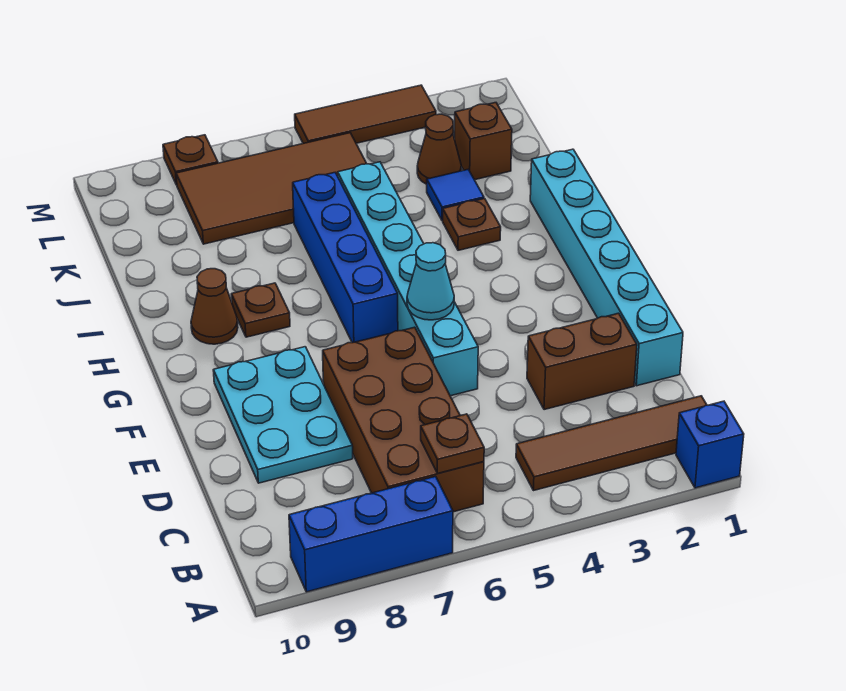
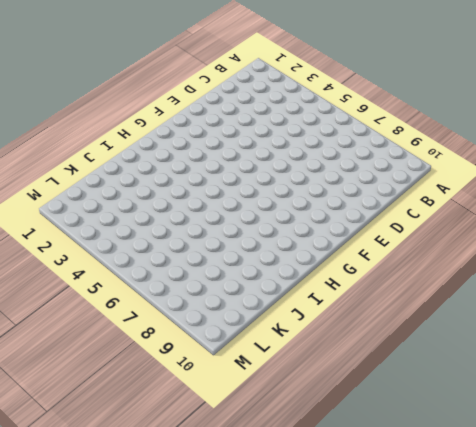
none -> blue brick A1 level 1
none -> blue brick A7:A9 level 1
none -> brown tile B1:B4 level 1

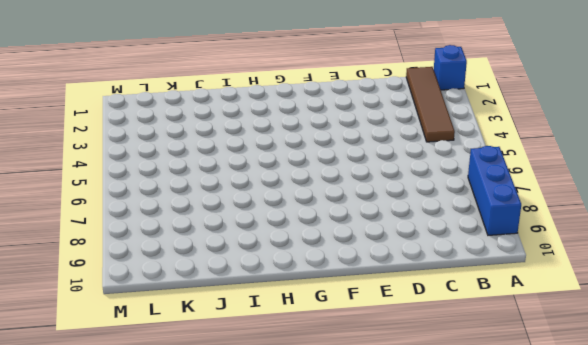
none -> brown brick B6:E7 level 1
none -> cyan brick D1:I1 level 1
none -> brown brick D2:D3 level 1

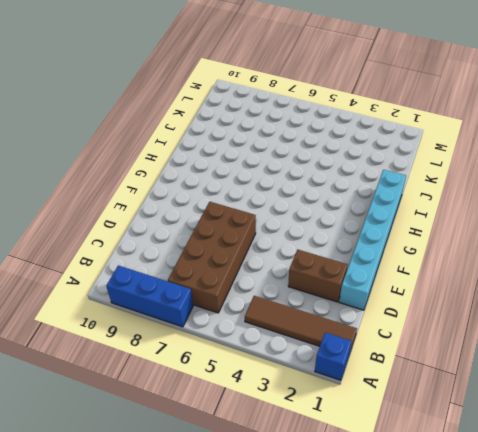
none -> cyan plate D8:F9 level 1
none -> cyan brick E5:J5 level 1
none -> blue brick G6:J6 level 1

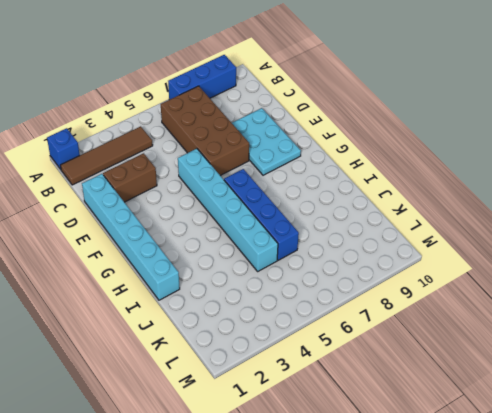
none -> brown plate H8 level 1
none -> brown cone H9 level 1
none -> brown plate I3 level 1

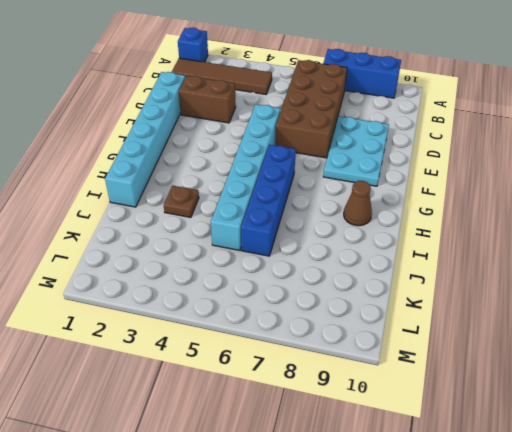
none -> brown plate H8 level 1
none -> blue tile J3 level 1
none -> brown brick K2 level 1

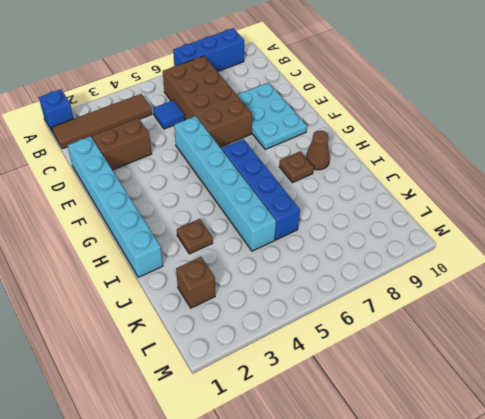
blue tile C5 level 1 -> blue tile J3 level 1
none -> brown cone K3 level 1
none -> brown tile K5:L8 level 1
none -> brown tile M3:M5 level 1

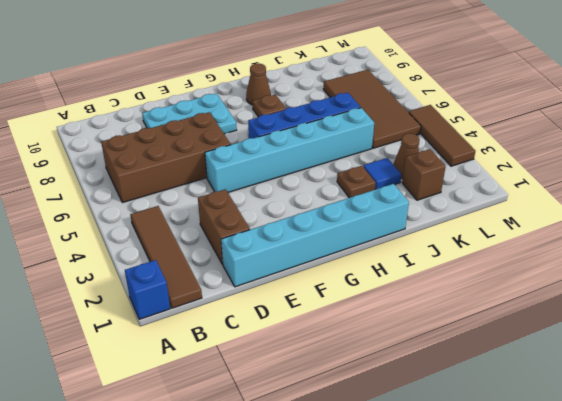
none -> blue brick A7:A9 level 1
none -> brown plate M8 level 1
none -> brown plate B6 level 2

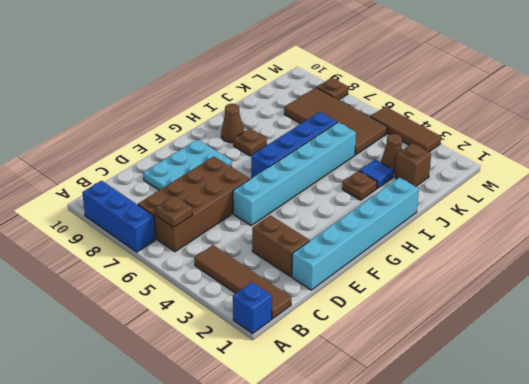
none -> cyan cone F5 level 2

